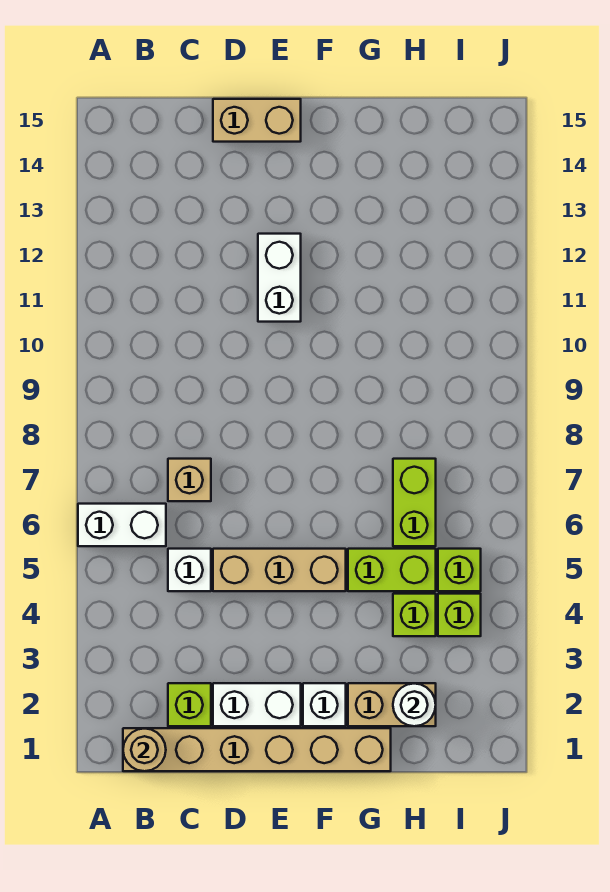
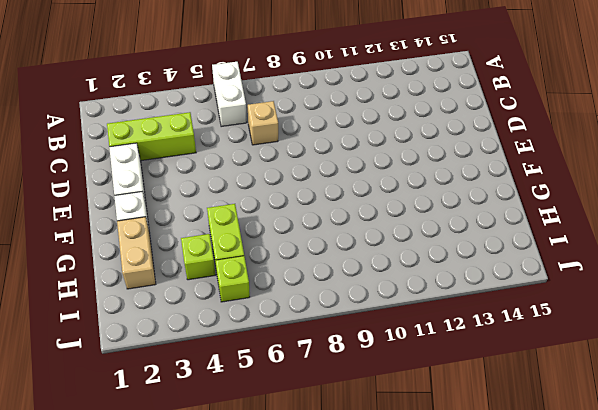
lime brick C2:C4 level 1 -> lime brick C2 level 1
none -> tan brick B1:G1 level 1
none -> white brick C5 level 1
none -> tan brick D5:F5 level 1

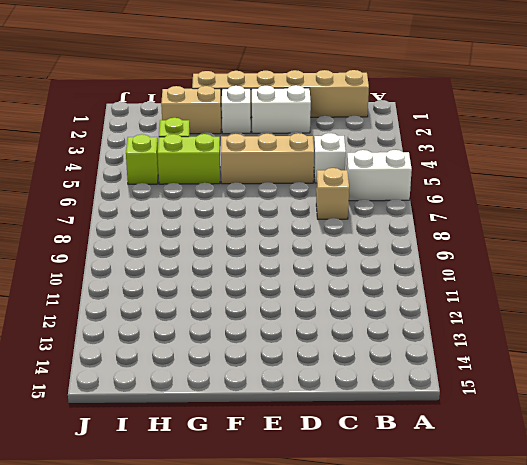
none -> lime brick C2 level 1
none -> tan brick D15:E15 level 1
none -> white brick E11:E12 level 1

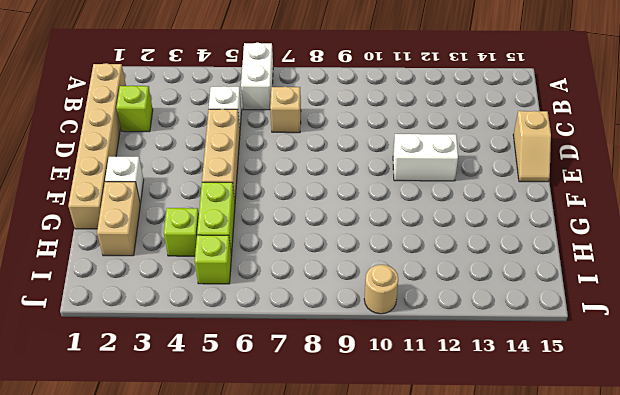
tan slope D15:E15 level 1 top D -> tan brick D15:E15 level 1
tan round brick J10 level 1 -> tan round brick B1 level 2
none -> white brick D2:E2 level 1
none -> lime brick H6:H7 level 1
none -> lime brick I4 level 1

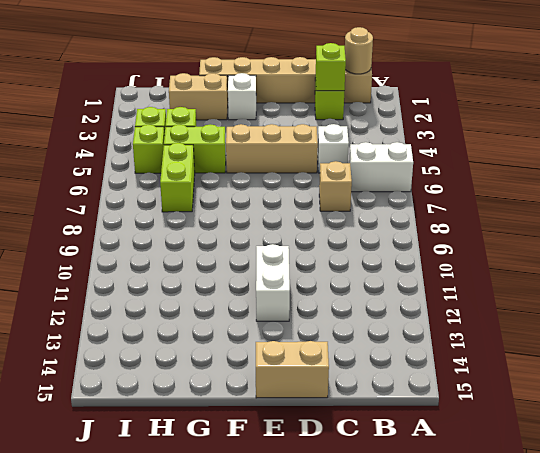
lime brick C2 level 2 -> none
none -> white brick D2:E2 level 1
none -> white round brick H2 level 2

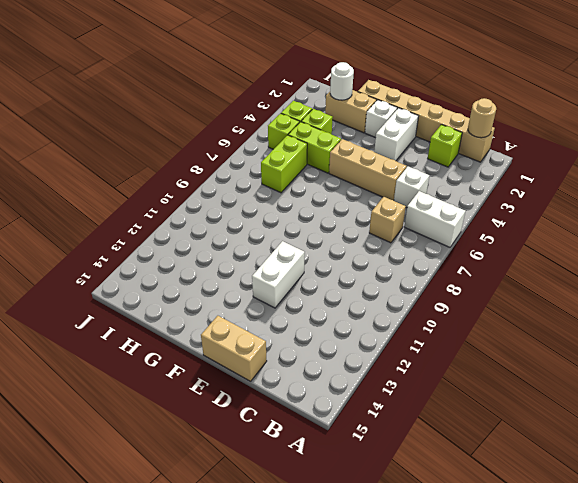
white brick E2:E3 level 1 -> white brick D2:E2 level 1

